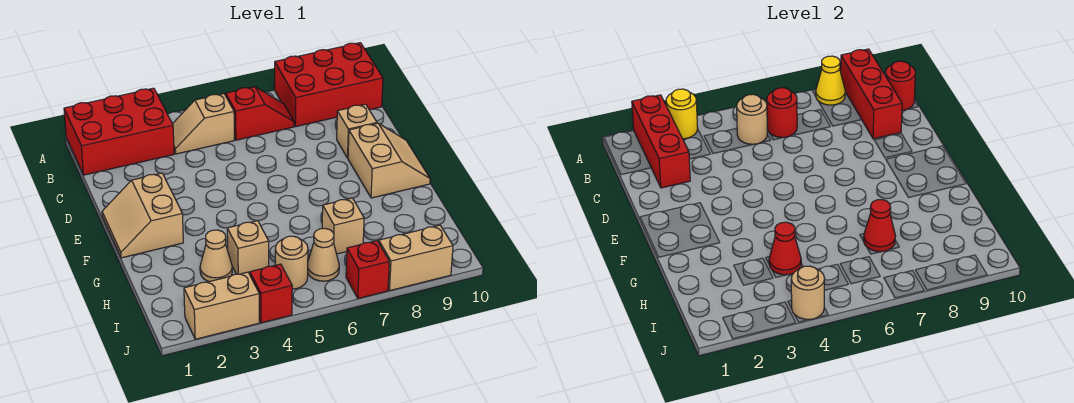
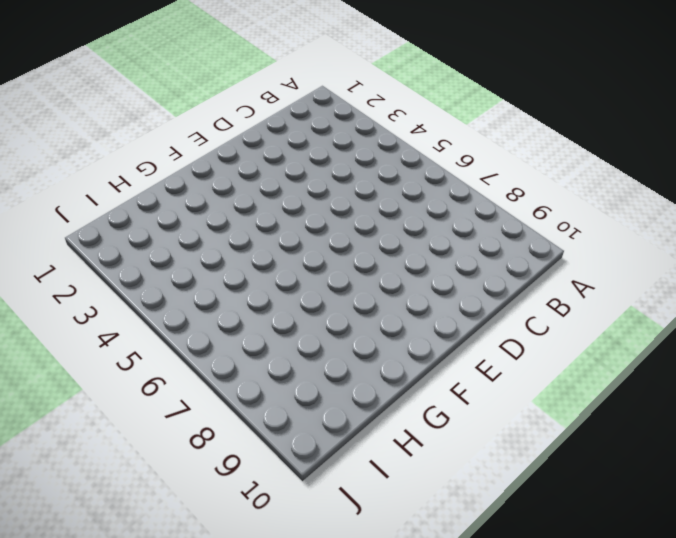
none -> red brick A1:B3 level 1
none -> red brick A8:B10 level 1
none -> tan slope B4:B5 level 1 top 5

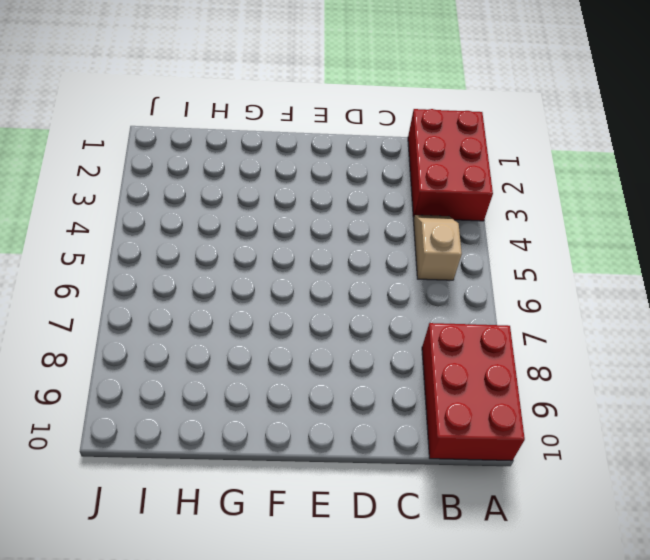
none -> red slope B6:B7 level 1 top 6
none -> tan brick D9 level 1
none -> tan slope E1:F2 level 1 top 2

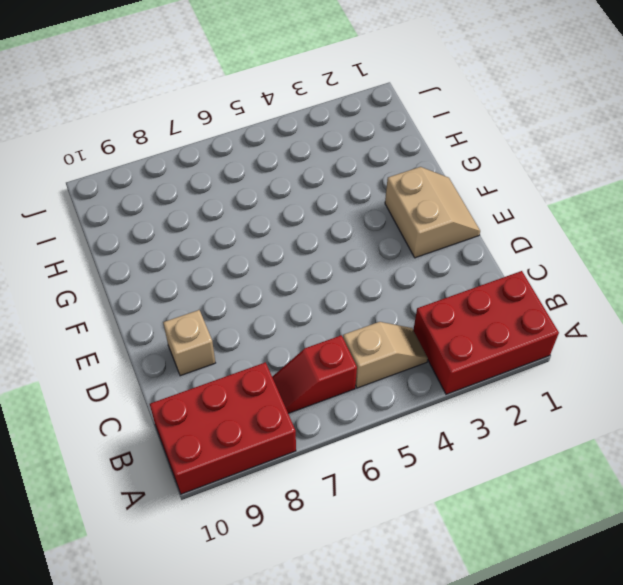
none -> tan slope E9:F10 level 1 top 9
none -> tan cone H3 level 1
none -> tan brick H4 level 1

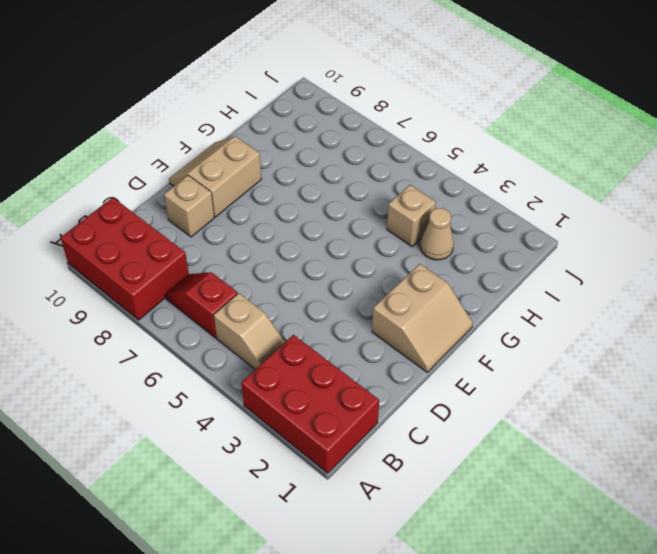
none -> tan brick H7 level 1
none -> tan round brick I5 level 1
none -> tan cone I6 level 1

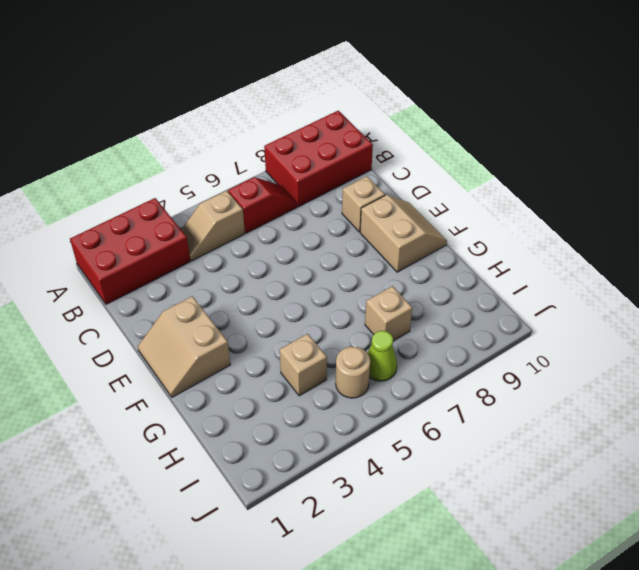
lime cone I6 level 1 -> tan cone I6 level 1
none -> tan cone H3 level 1
none -> tan brick J2:J3 level 1
none -> red brick J4 level 1

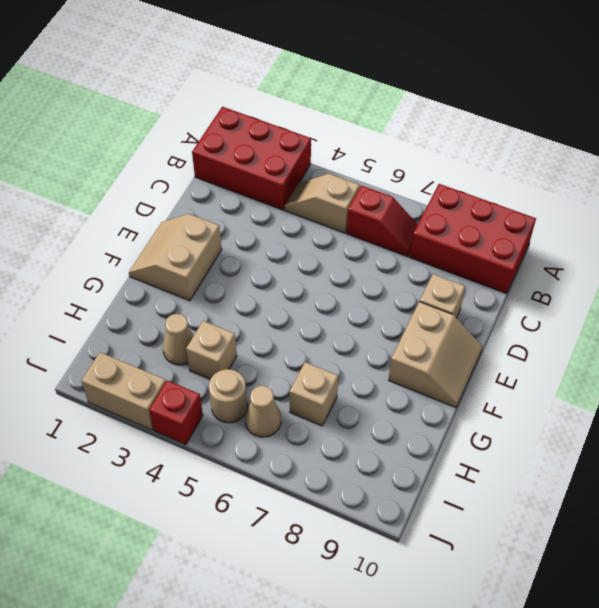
none -> red brick J7 level 1
none -> tan brick J8:J9 level 1
none -> red brick A2:C2 level 2

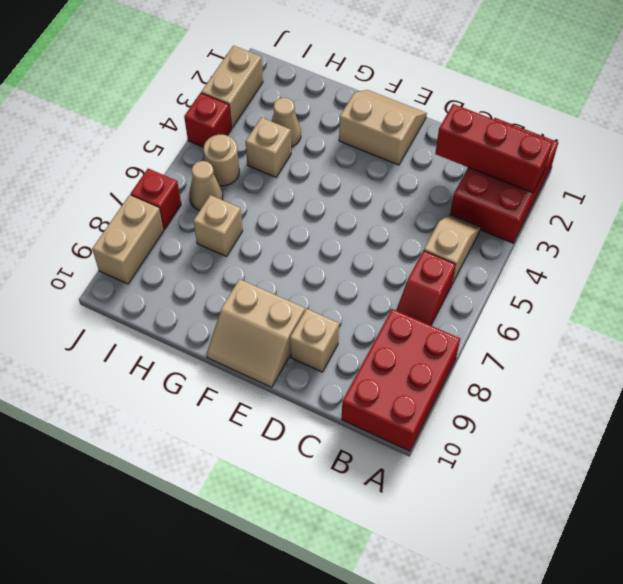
none -> yellow round brick A3 level 2
none -> yellow cone A8 level 2
none -> red brick A9:C9 level 2

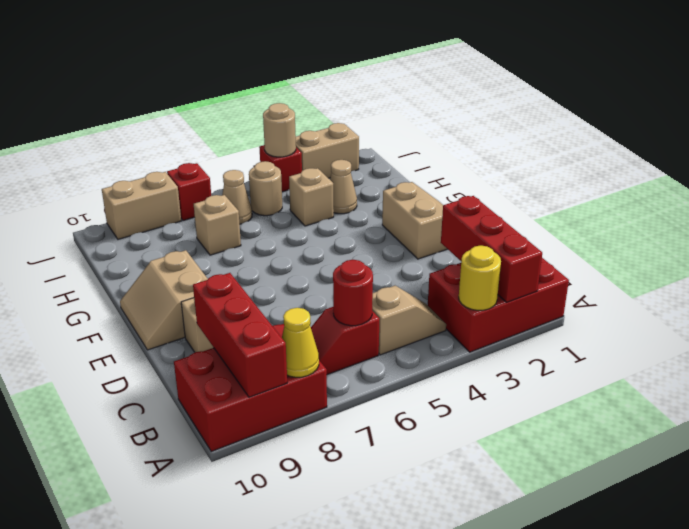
none -> tan round brick B5 level 2
none -> red round brick B10 level 2
none -> red cone H4 level 2

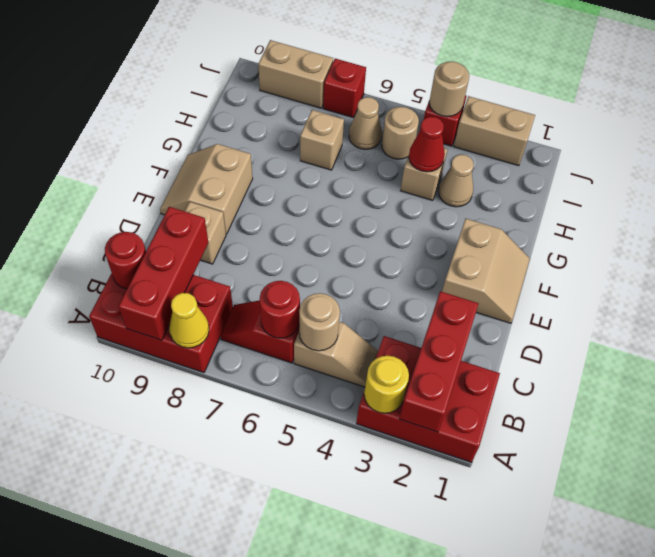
none -> red cone H7 level 2

